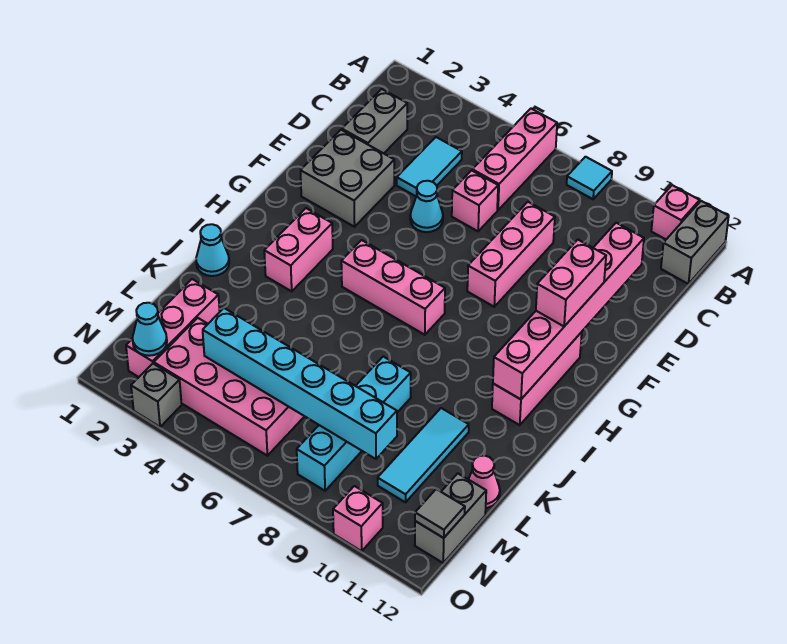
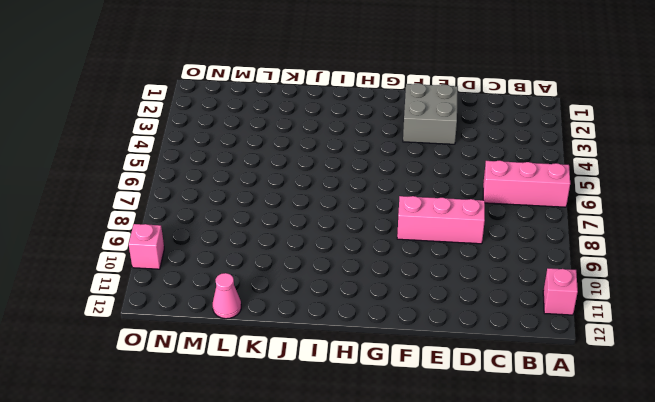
none -> cyan tile A8 level 1
none -> grey brick A12:B12 level 1
none -> grey brick C2:D2 level 1

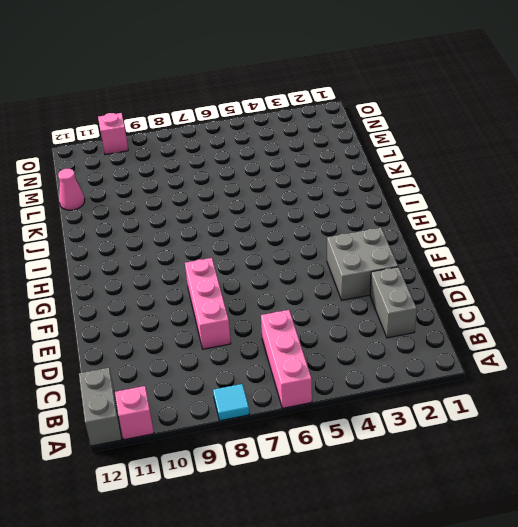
none -> cyan tile C4:D4 level 1
none -> pink brick D6 level 1
none -> cyan cone E5 level 1

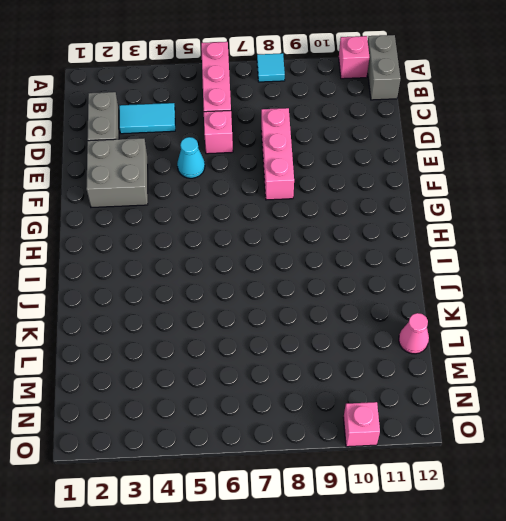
cyan tile C3:C4 level 1 -> cyan tile C4:D4 level 1
none -> pink brick G11:I11 level 1
none -> pink brick H3:I3 level 1
none -> pink brick H5:H7 level 1

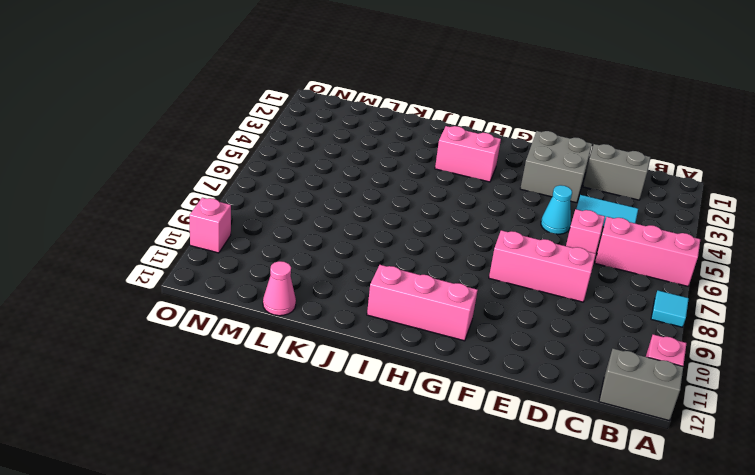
none -> pink brick H5:H7 level 1
none -> cyan cone J1 level 1
none -> cyan brick K8:N8 level 1

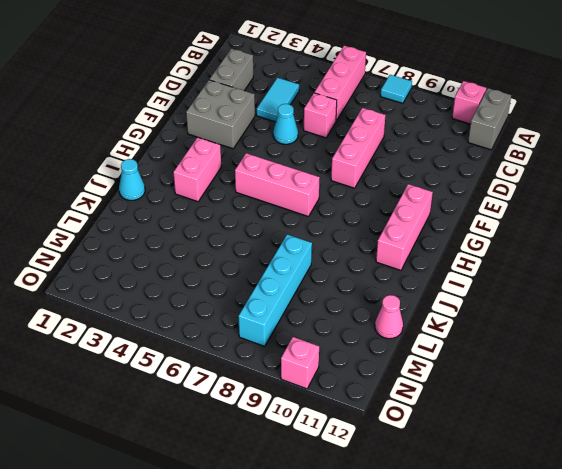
none -> cyan tile K10:M10 level 1
none -> pink brick L2:N2 level 1
none -> pink brick M3:N6 level 1

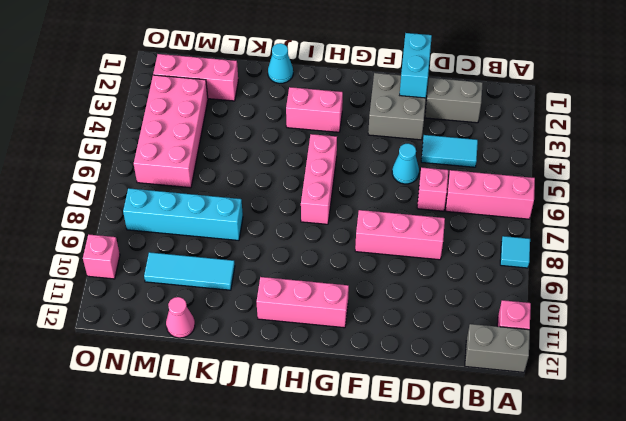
cyan brick E1:E2 level 2 -> none
none -> grey brick M12:N12 level 1
none -> grey brick O3 level 1
none -> pink brick D11:I11 level 2

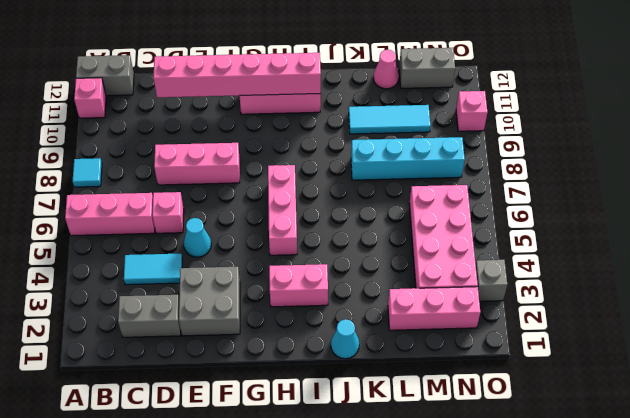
none -> cyan brick M4:M9 level 2
none -> cyan cone N2 level 2
none -> grey tile N12 level 2

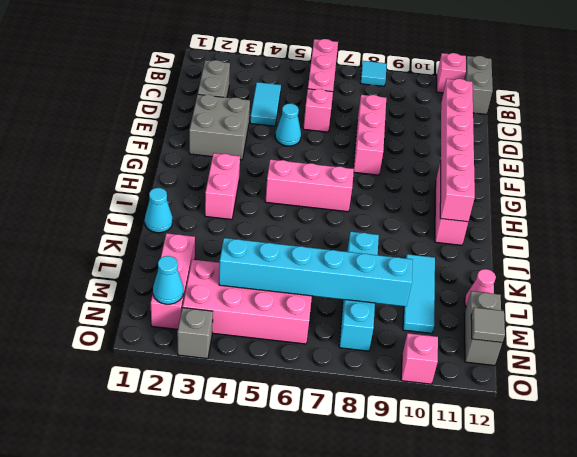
none -> pink brick F11:G11 level 3

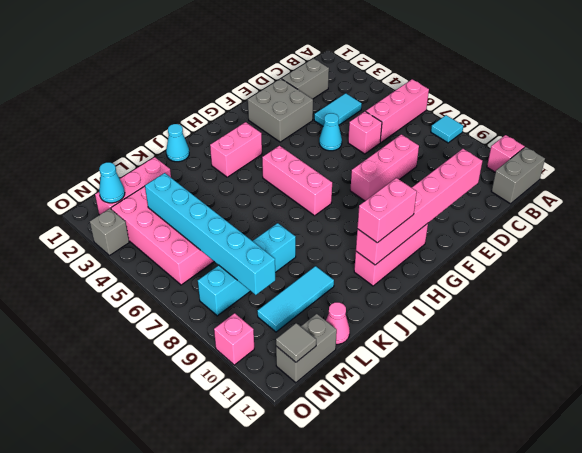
pink brick H11:I11 level 3 -> pink brick F11:G11 level 3

